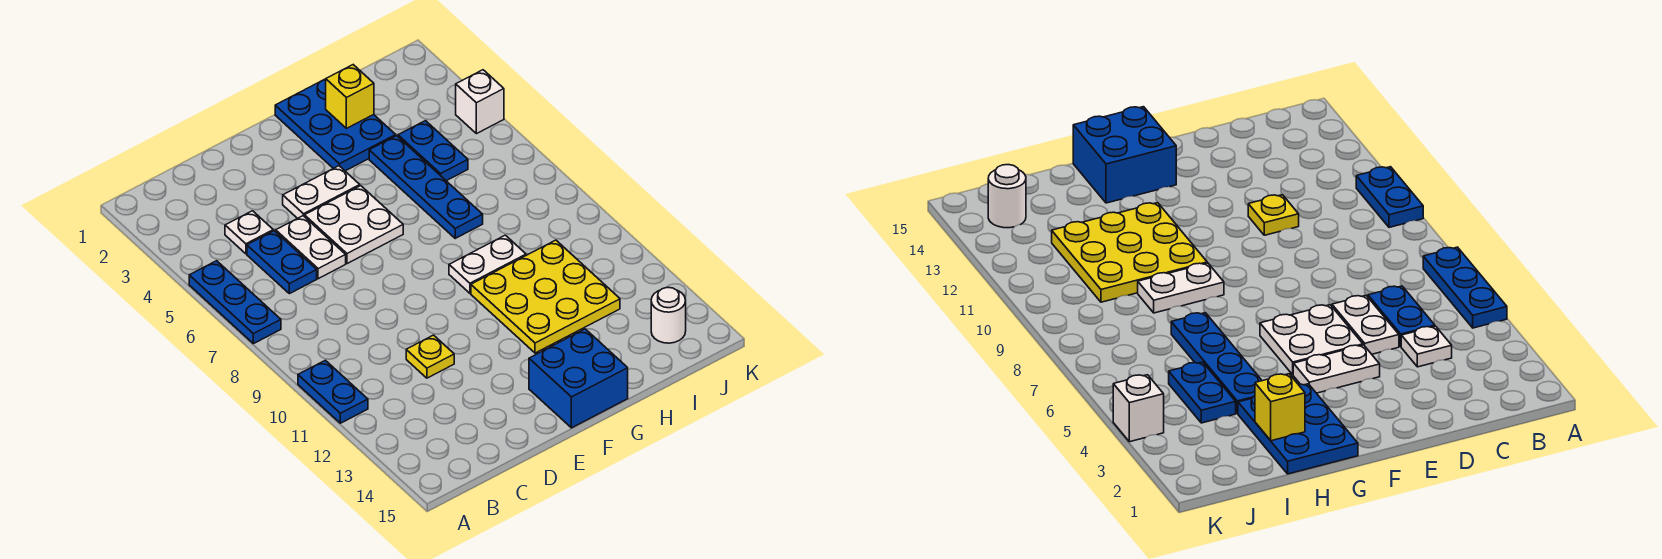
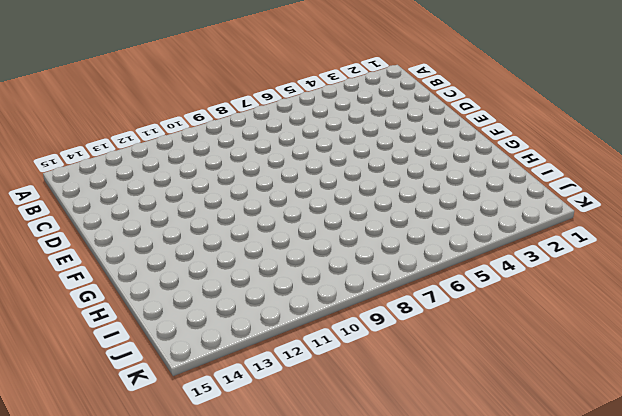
none -> blue plate A5:A7 level 1
none -> blue plate A10:A11 level 1
none -> white plate C4 level 1

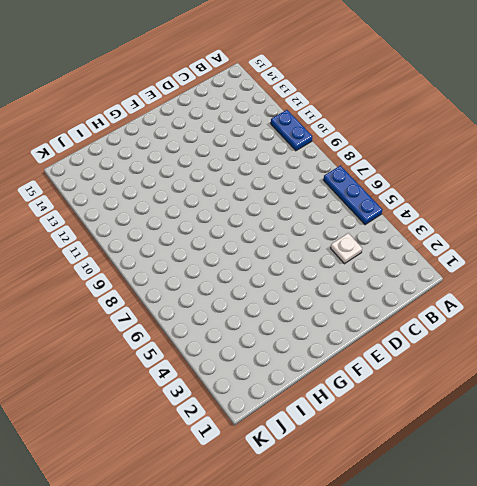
none -> blue plate C5:C6 level 1
none -> white plate D5:D6 level 1
none -> yellow plate D11 level 1

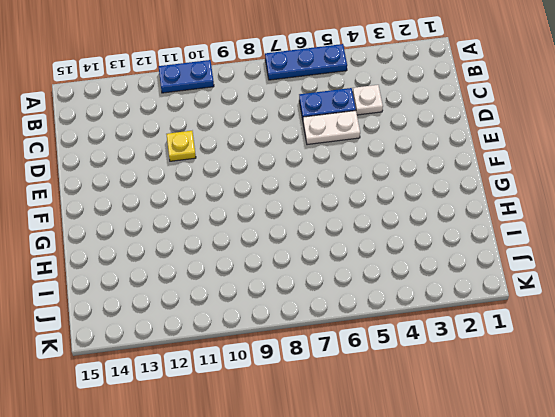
none -> white plate E4:F4 level 1
none -> white plate E5:F6 level 1
none -> blue brick F14:G15 level 1

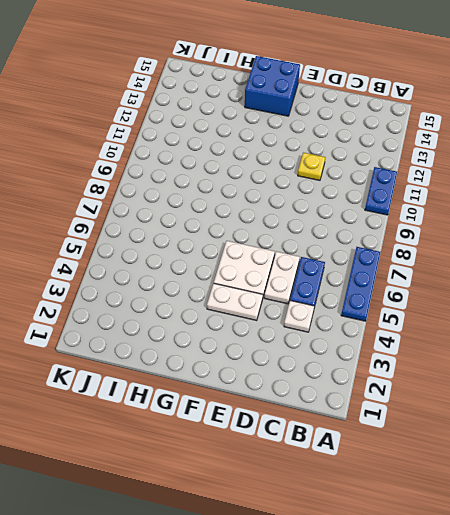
none -> blue plate G1:H3 level 1
none -> white plate G9:H9 level 1
none -> yellow plate G10:I12 level 1

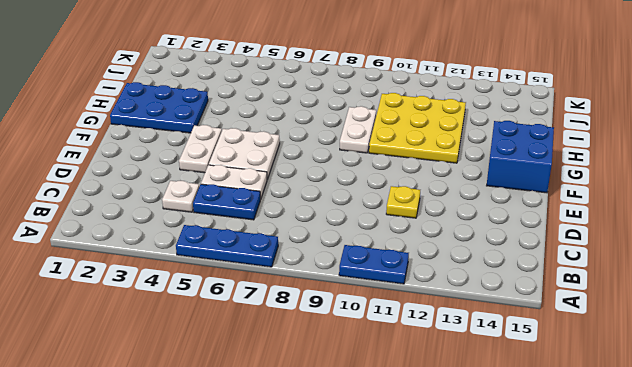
none -> blue plate H4:H7 level 1
none -> blue plate I4:I5 level 1
none -> white round brick J14 level 1

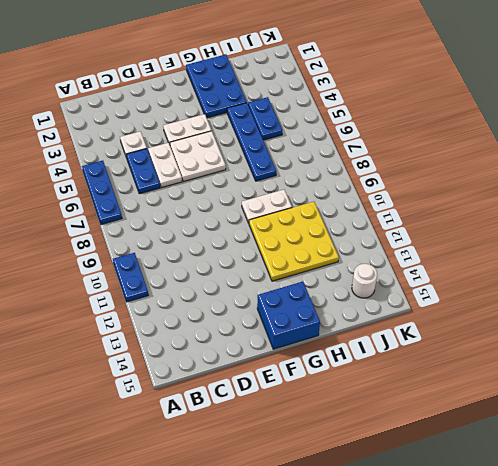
none -> yellow plate D11 level 1
none -> white brick K4 level 1
none -> yellow brick H2 level 2

